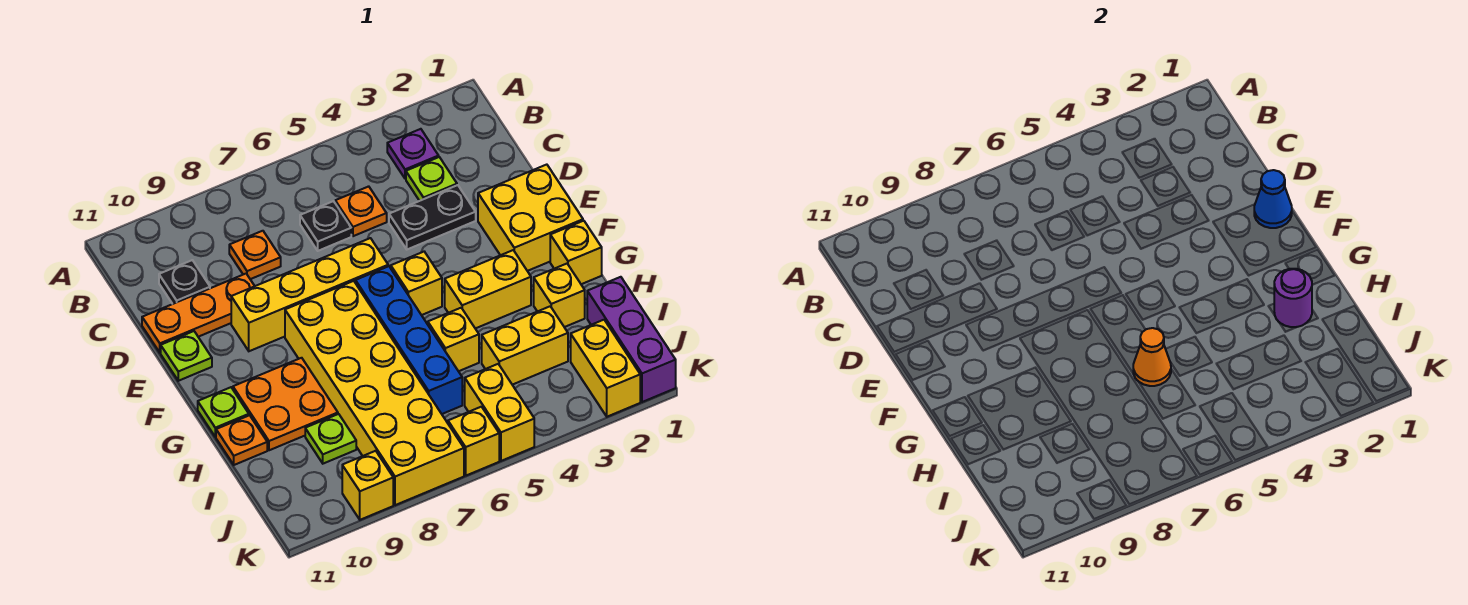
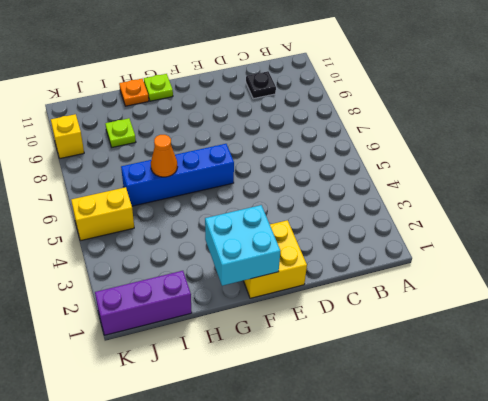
cyan brick F1:G2 level 2 -> none
none -> purple plate B3 level 1
none -> lime plate C3 level 1
none -> orange plate C5 level 1
none -> black plate C6 level 1

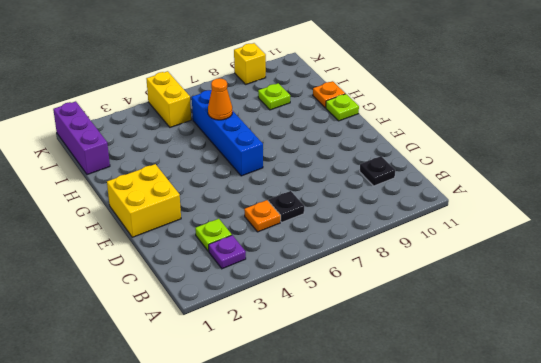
none -> orange plate C8 level 1
none -> black plate D3:D4 level 1
none -> orange plate D9:D11 level 1
none -> yellow brick E6:E9 level 1

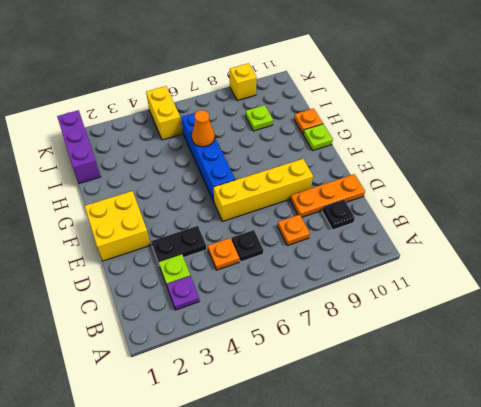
none -> lime plate E11 level 1
none -> yellow brick F5 level 1
none -> yellow brick F7:K8 level 1
none -> yellow brick G1 level 1

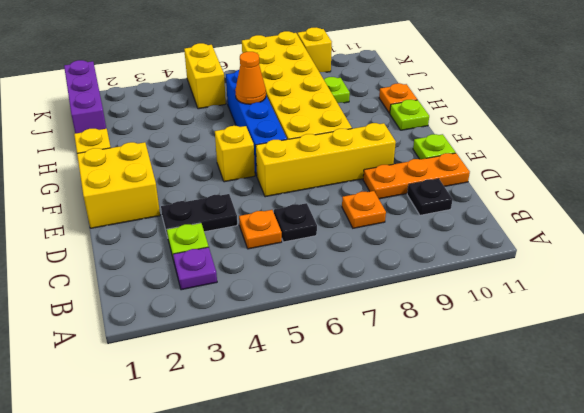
none -> yellow brick G3:G4 level 1
none -> orange plate G9:H10 level 1
none -> yellow brick H2 level 1
none -> yellow brick H5 level 1

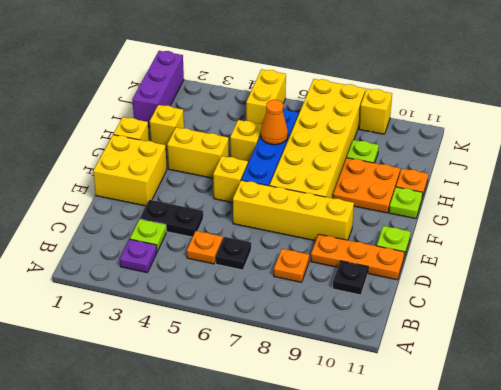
none -> yellow brick I3:I4 level 1
none -> yellow brick J2:K2 level 1
none -> yellow brick K6 level 1
none -> blue cone E1 level 2

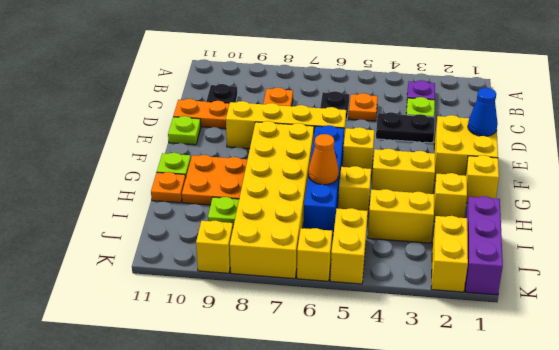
none -> purple round brick H2 level 2

